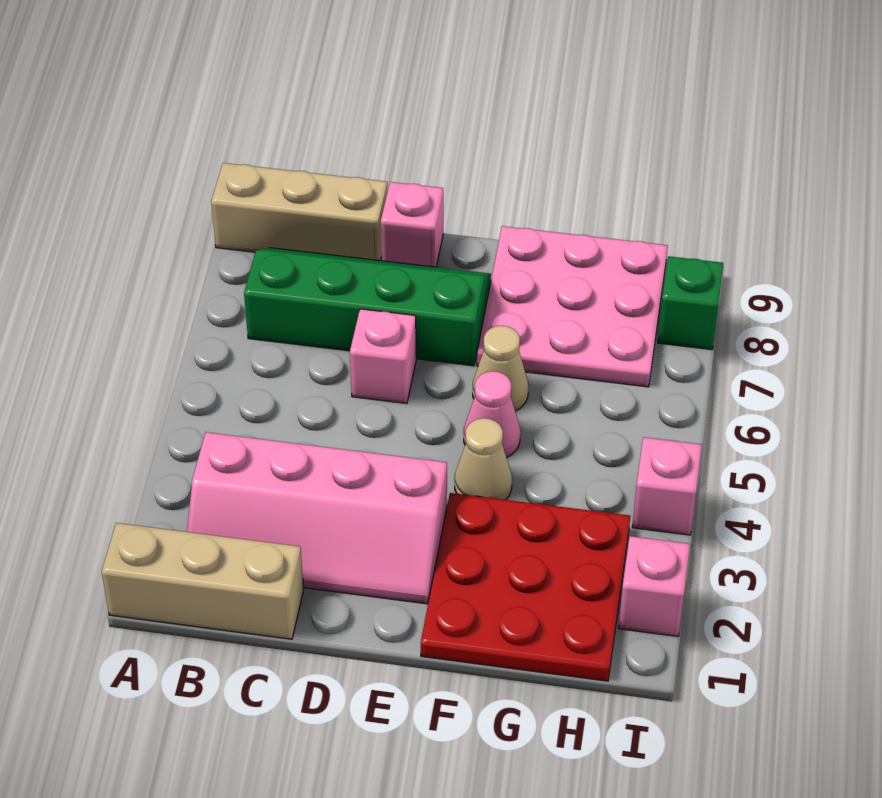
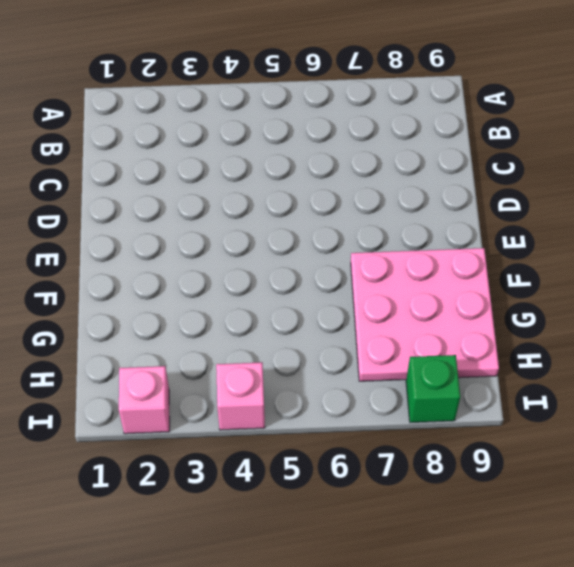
none -> tan brick A1:C1 level 1
none -> tan brick A9:C9 level 1
none -> pink slope B2:E3 level 1 top 3

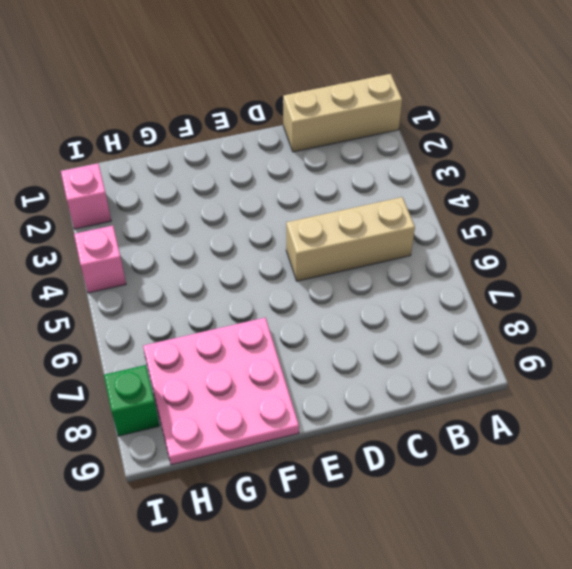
tan brick B5:D5 level 1 -> tan brick A9:C9 level 1
none -> pink slope B2:E3 level 1 top 3
none -> green slope B7:E8 level 1 top 7
none -> pink brick D6 level 1

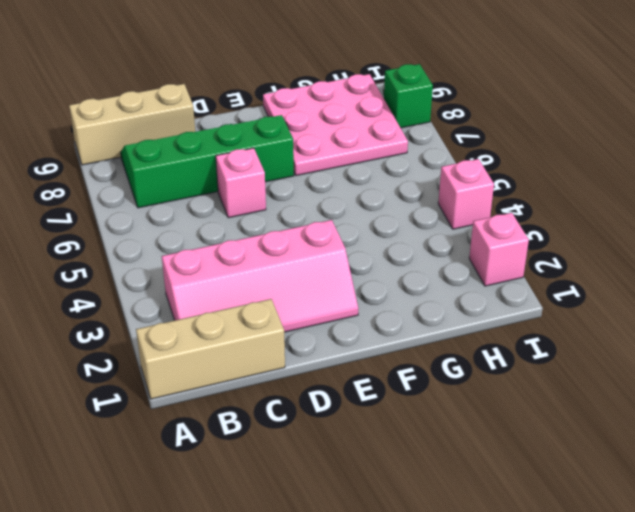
none -> pink brick D9 level 1
none -> red plate F1:H3 level 1
none -> tan cone F4 level 1

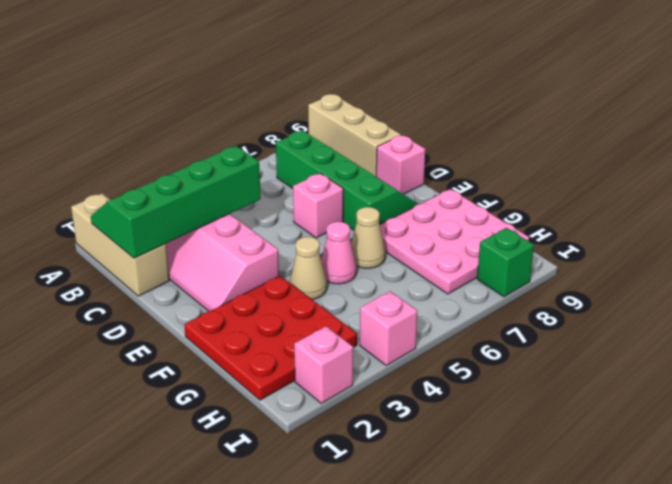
green slope B1:C4 level 2 top C -> none

